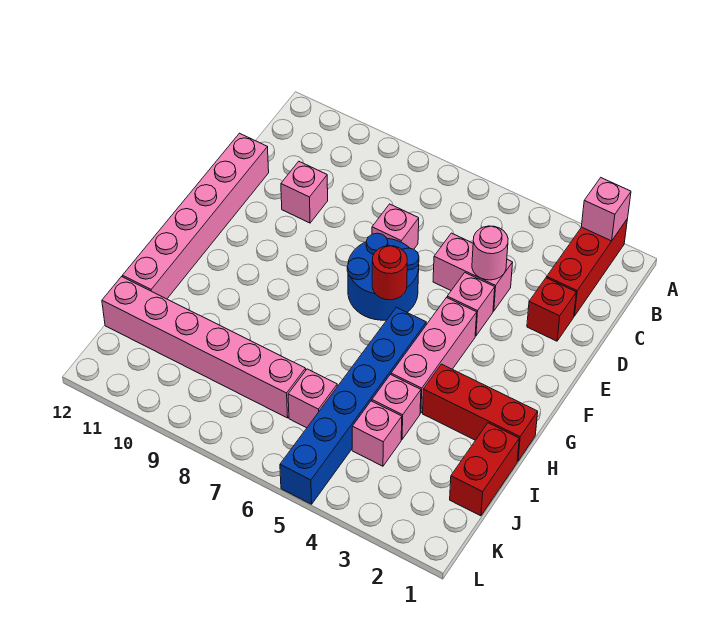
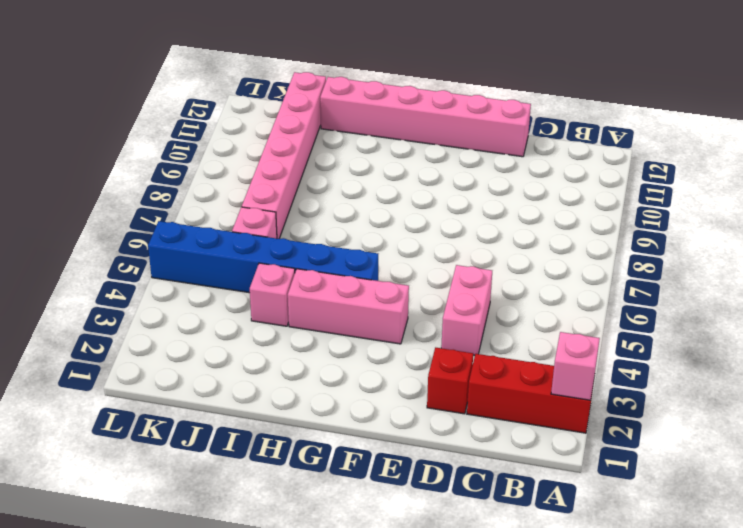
none -> pink brick D7 level 1
none -> pink brick D10 level 1
none -> pink brick E4 level 1

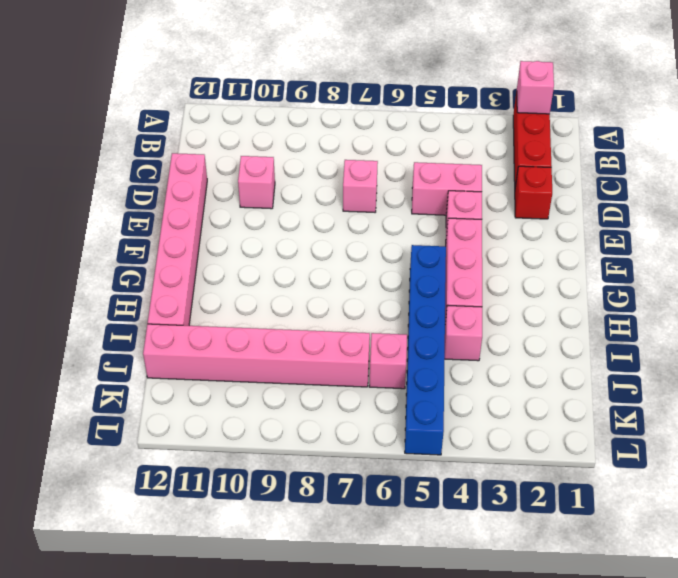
none -> blue round brick E6:F7 level 1
none -> red brick H1:H3 level 1
none -> red brick I1:J1 level 1

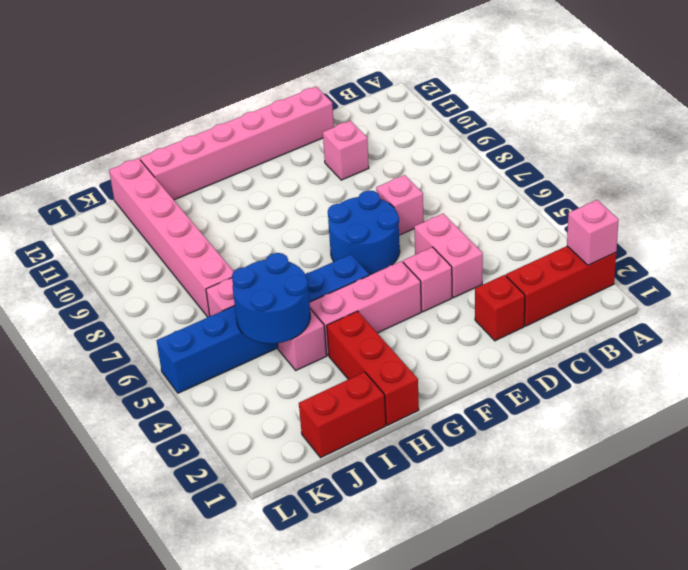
blue round brick I4:J5 level 2 -> none
none -> pink brick J4 level 1
none -> pink round brick D4 level 2
none -> red round brick F6 level 2

